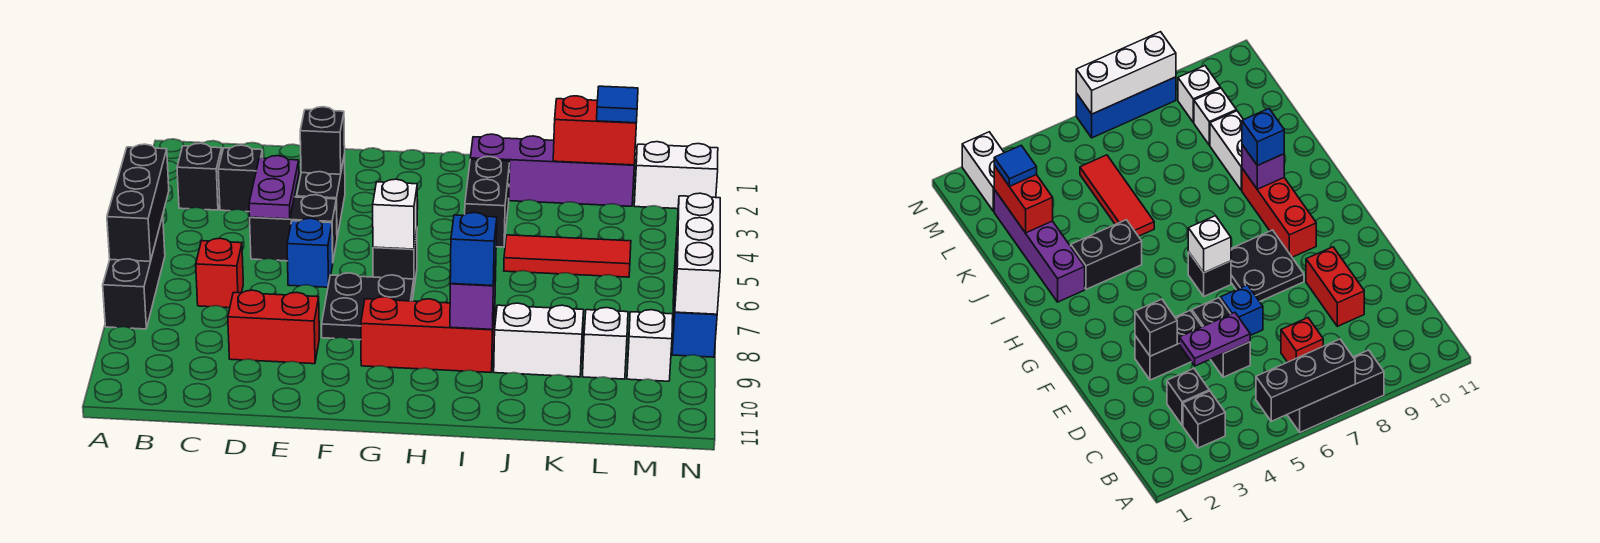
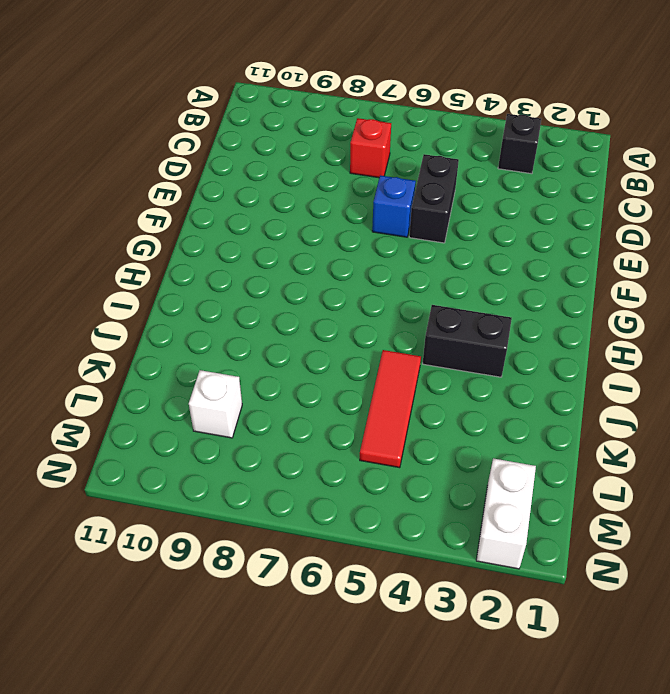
none -> black brick A6:A8 level 1
none -> black brick C3 level 1
none -> red brick D9:E9 level 1

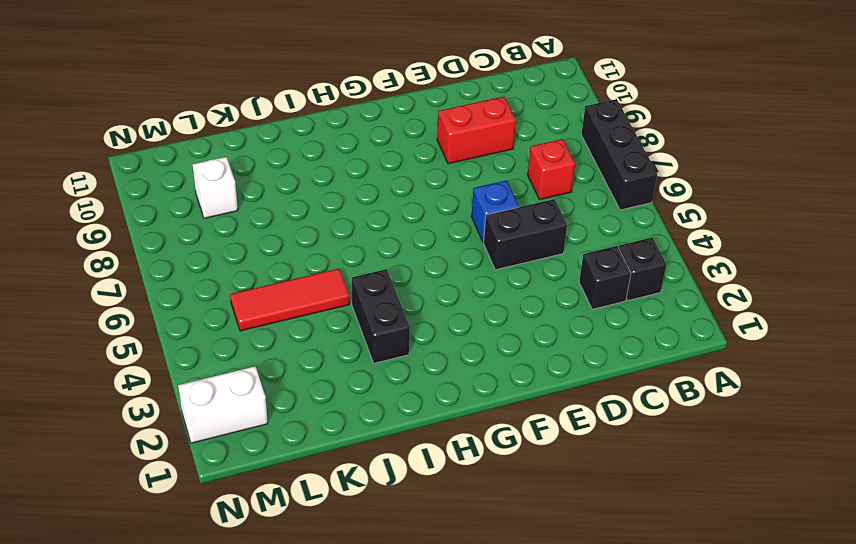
none -> black brick E3:E4 level 1
none -> black plate F7:G8 level 1
none -> black brick G6 level 1

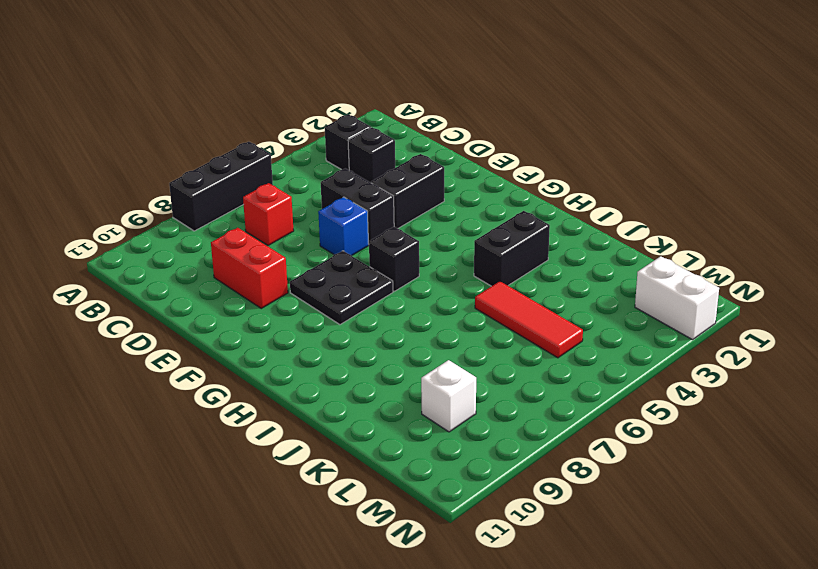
none -> red brick G9:I9 level 1
none -> purple brick I2:L2 level 1
none -> white brick J9:K9 level 1

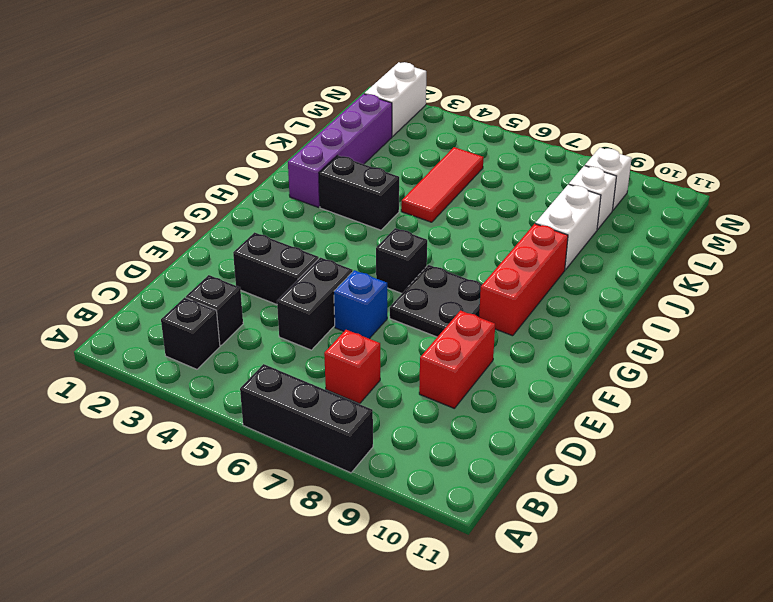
none -> blue brick N6:N8 level 1
none -> black brick A5:A7 level 2
none -> purple plate D4:D5 level 2

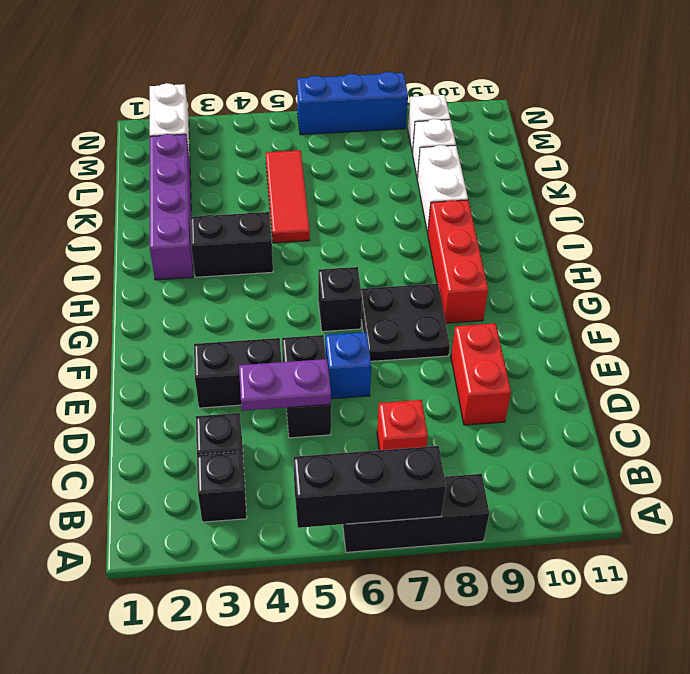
none -> black brick E3 level 2
none -> white brick G6 level 2
none -> purple brick I9 level 2

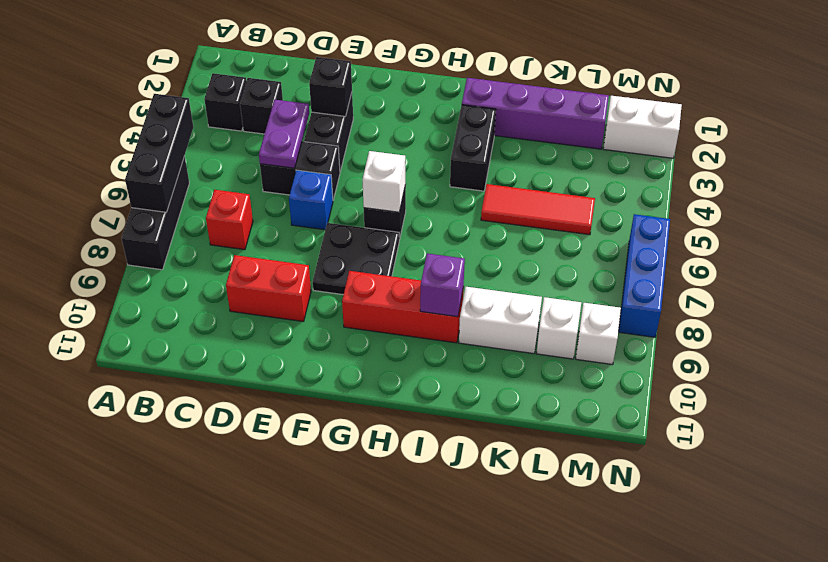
none -> red brick K2:L2 level 2
none -> white brick N6:N8 level 2
none -> blue brick I9 level 3

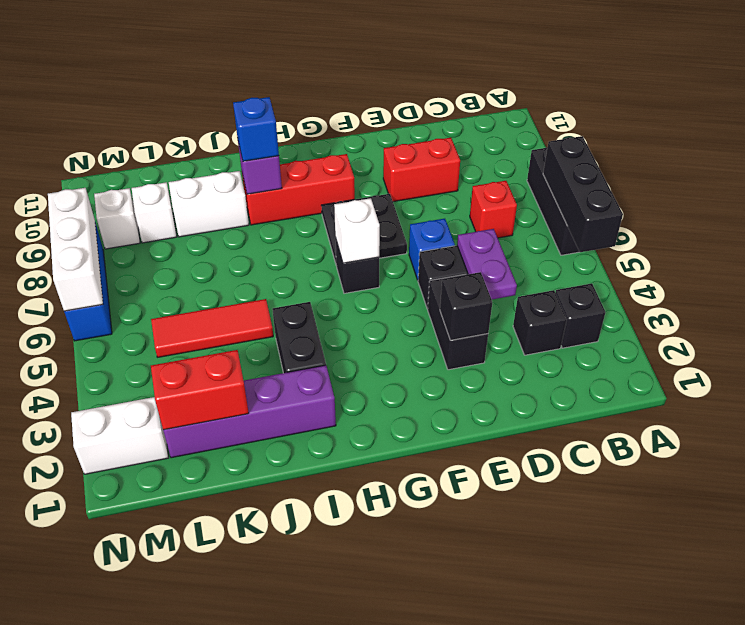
none -> blue tile L2 level 3

